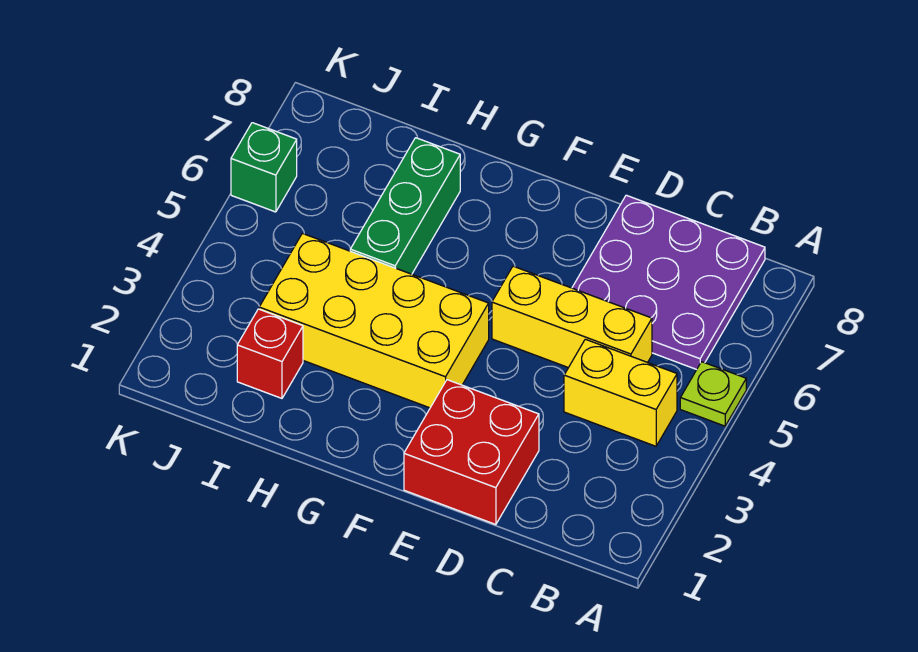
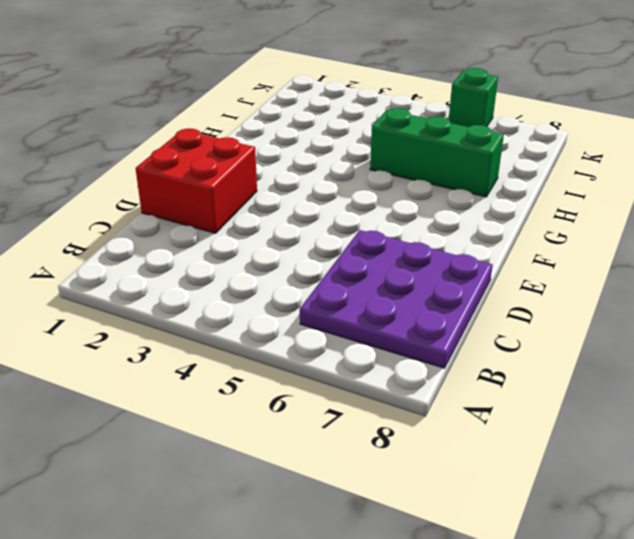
none -> lime plate A5 level 1
none -> yellow brick B4:C4 level 1

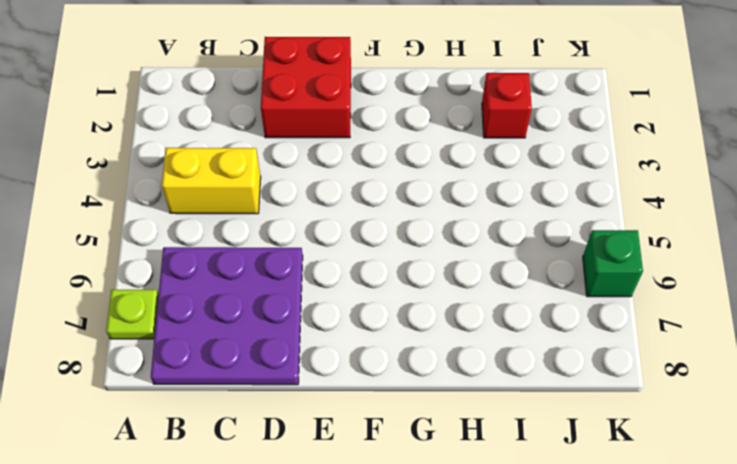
lime plate A7 level 1 -> lime plate A5 level 1
none -> yellow brick C5:E5 level 1
none -> yellow brick F3:I4 level 1

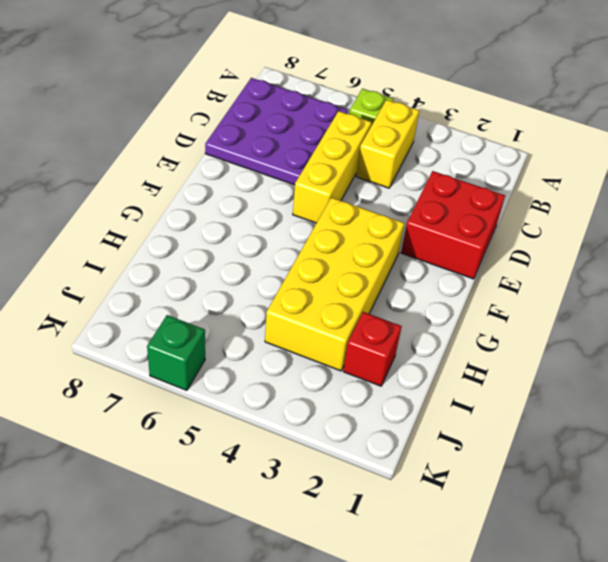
none -> green brick H5:H7 level 1

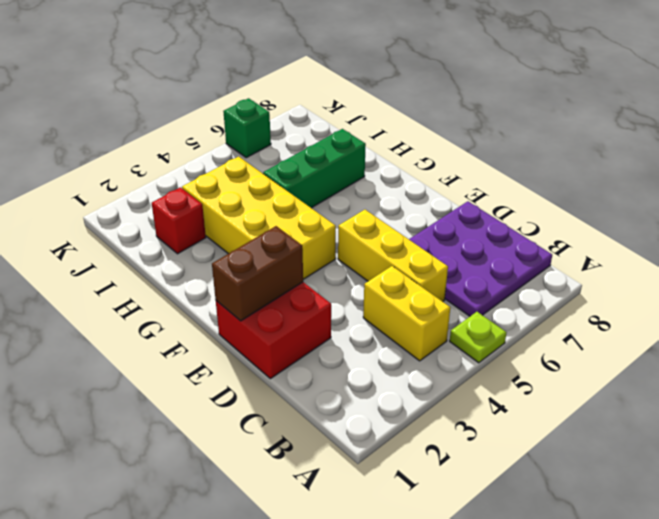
brown brick E1:E2 level 2 -> none

